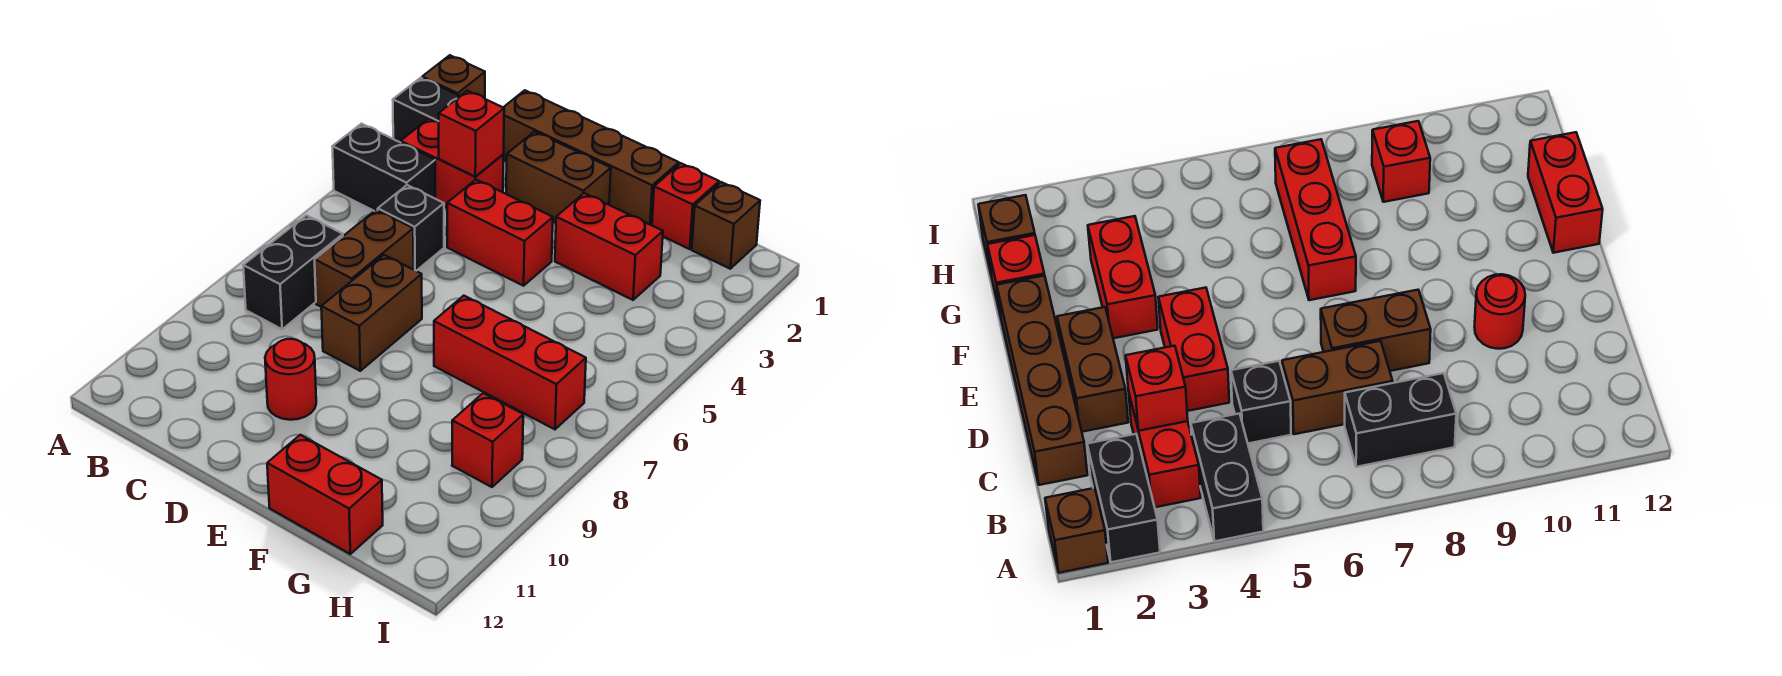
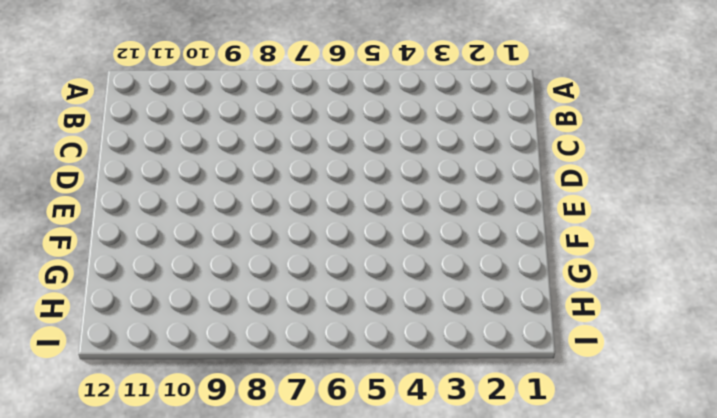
none -> brown brick A1 level 1
none -> black brick A2:B2 level 1
none -> black brick A4:B4 level 1

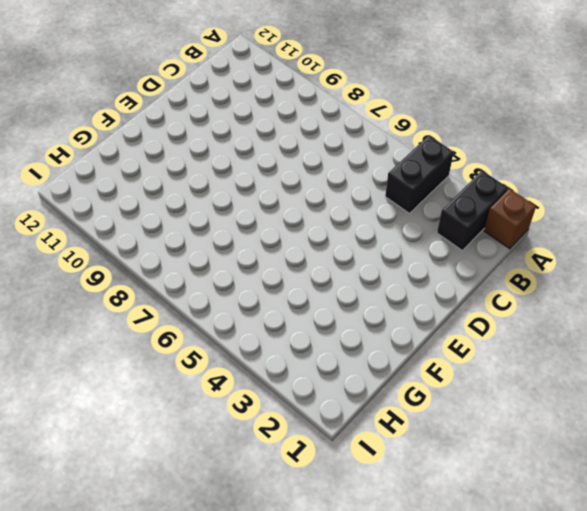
none -> red brick B3:C3 level 1
none -> black brick B7:B8 level 1
none -> brown brick C1:F1 level 1

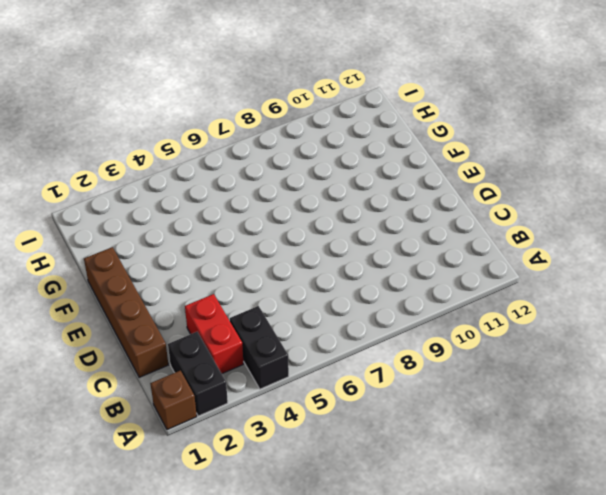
none -> black brick B7:B8 level 1
none -> black brick C5 level 1
none -> brown brick C6:C7 level 1

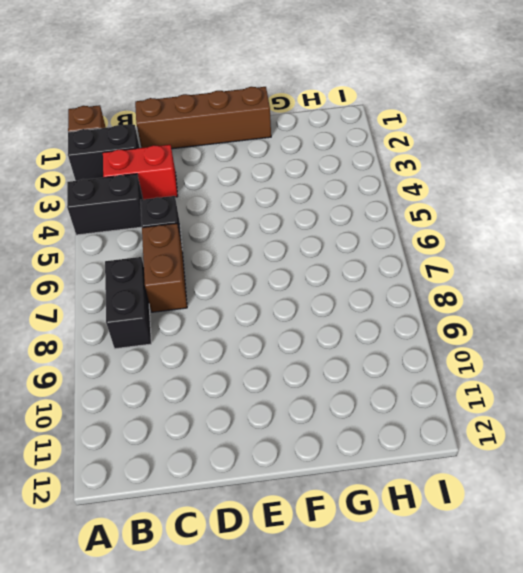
none -> brown brick D2:E2 level 1
none -> red brick D4:E4 level 1
none -> brown brick D7:D8 level 1

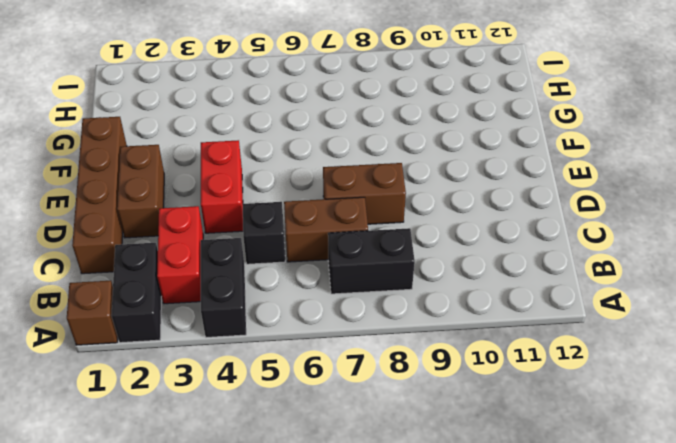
none -> red round brick D10 level 1
none -> red brick F3:G3 level 1
none -> red brick F7:H7 level 1

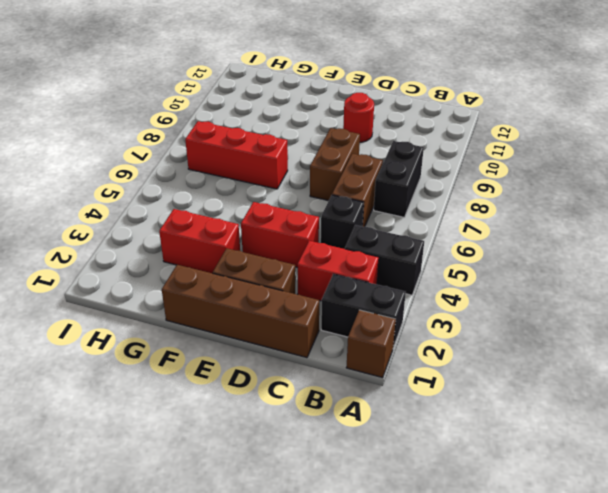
none -> red brick F12:G12 level 1
none -> red brick G1 level 1
none -> brown brick H1 level 1

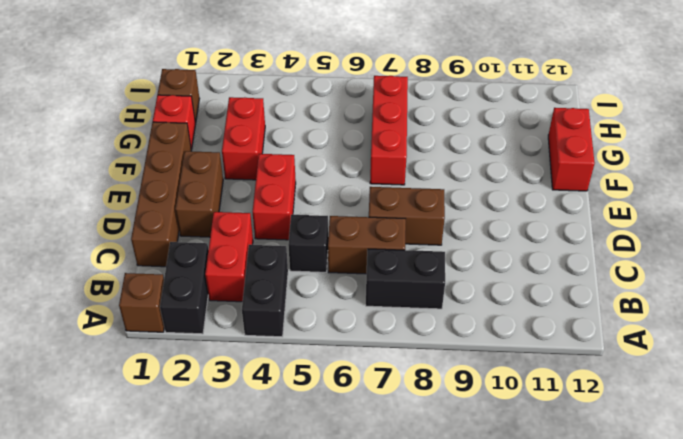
none -> red round brick D10 level 1
none -> red brick H9 level 1
none -> red brick C3 level 2

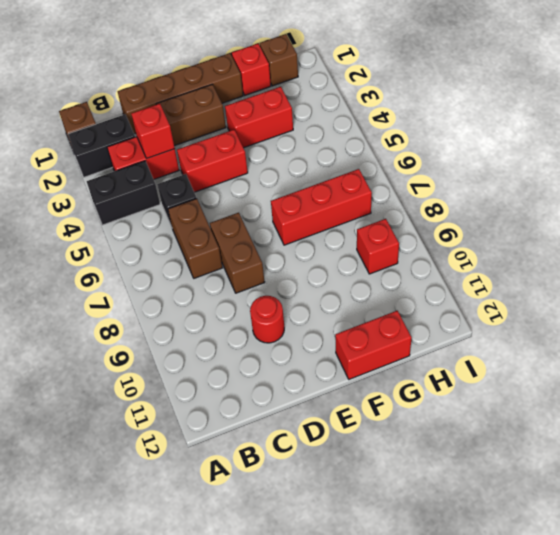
none -> black brick B7:B8 level 1

